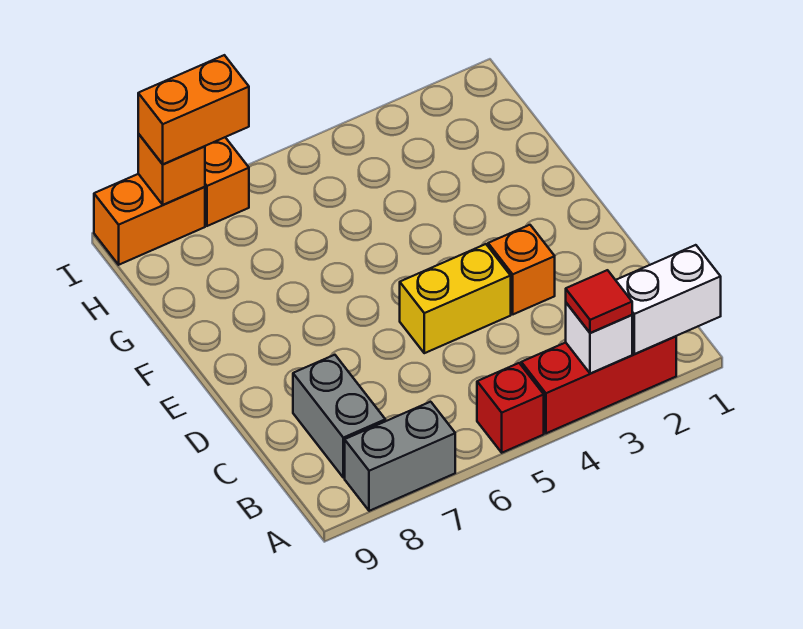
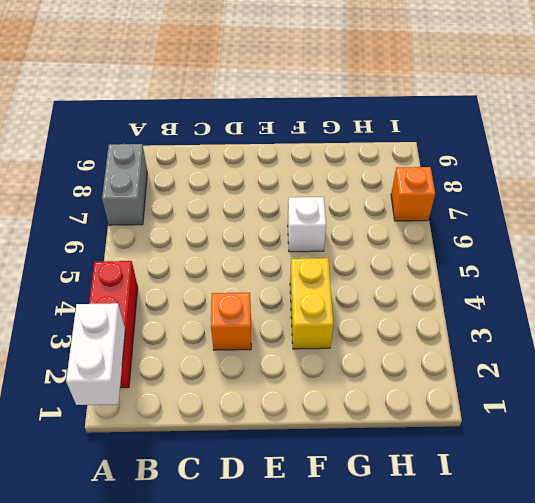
yellow brick F3:F4 level 1 -> yellow brick D4:D5 level 1
white brick F6 level 1 -> white brick A3 level 2
none -> red brick A5 level 1
none -> grey brick B8:C8 level 1
none -> orange brick I8:I9 level 1

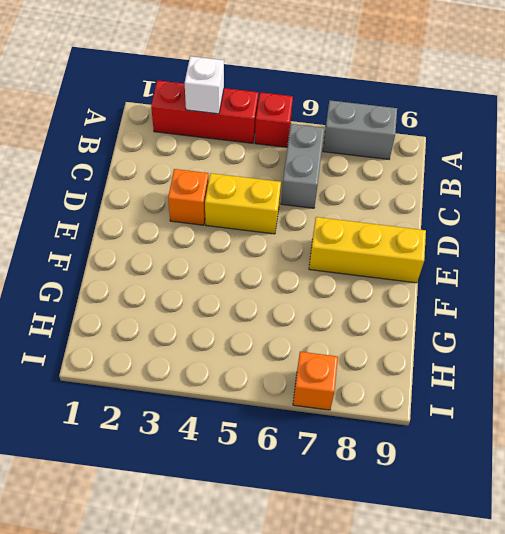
grey brick B6:C6 level 1 -> grey brick B8:C8 level 1
yellow brick E7:E9 level 1 -> none
none -> orange brick I8:I9 level 1
none -> white brick A1:A2 level 2
none -> orange brick I8 level 2

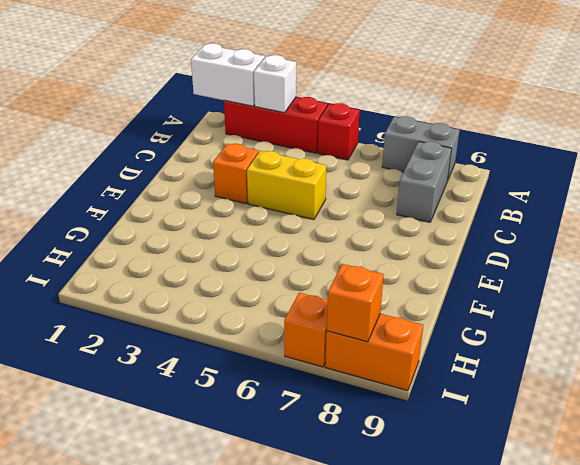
none -> red tile A3 level 3
none -> orange brick I7:I8 level 3

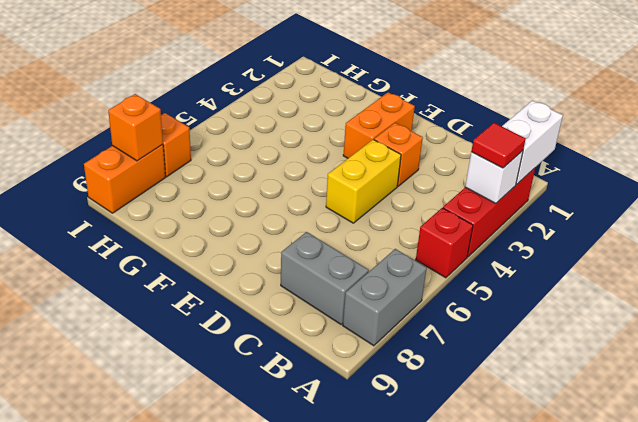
orange brick E2:E3 level 1 -> orange brick I7:I8 level 3

